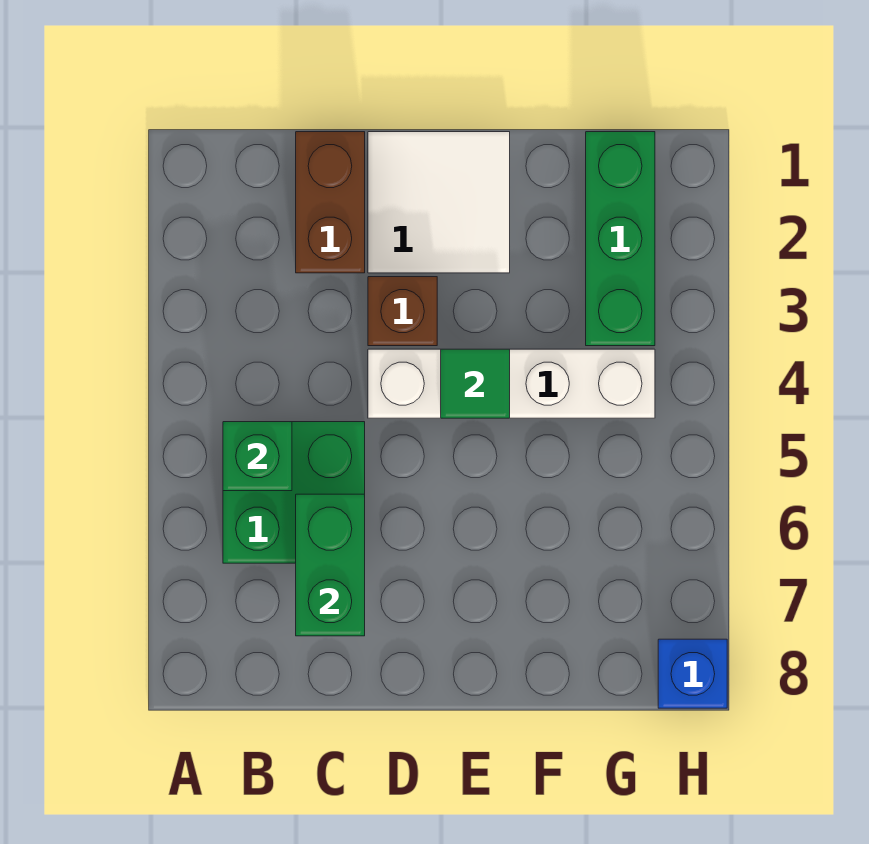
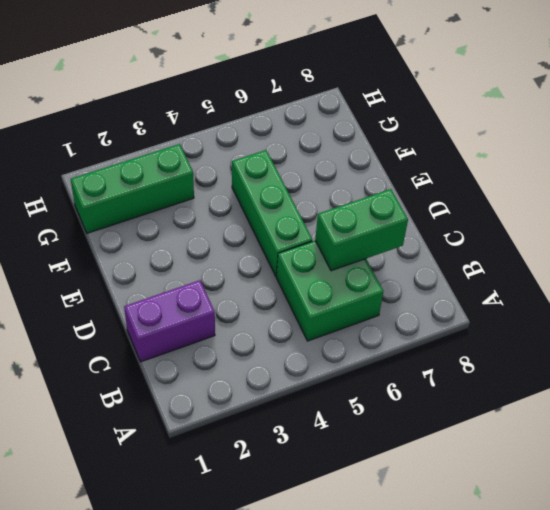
purple brick C1:C2 level 1 -> brown brick C1:C2 level 1
green brick D5:F5 level 1 -> none
none -> white tile D1:E2 level 1
none -> brown brick D3 level 1

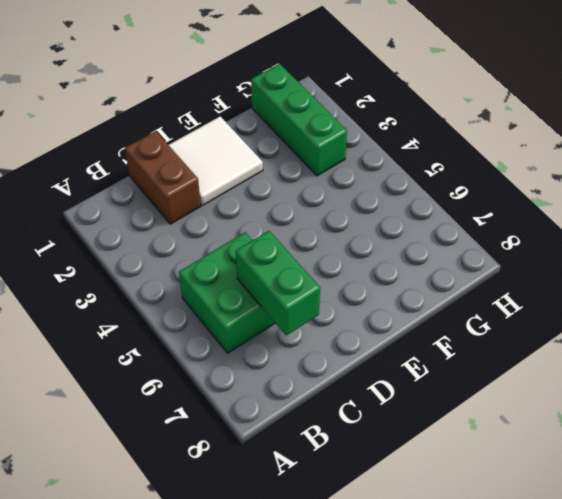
none -> brown brick D3 level 1
none -> white brick D4:G4 level 1

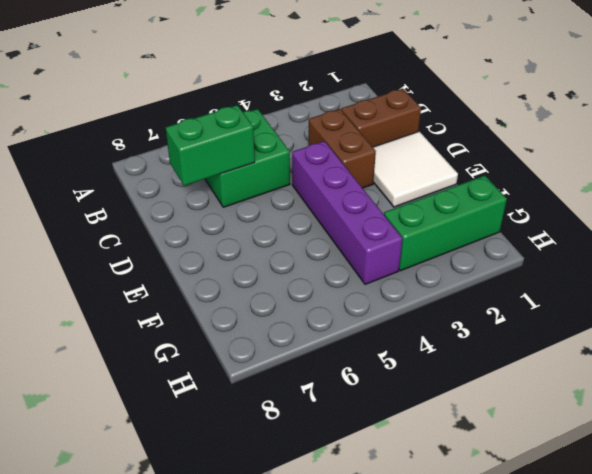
brown brick C3:D3 level 1 -> brown brick D3 level 1
purple brick D4:G4 level 1 -> white brick D4:G4 level 1
none -> blue brick H8 level 1
none -> green brick B5 level 2

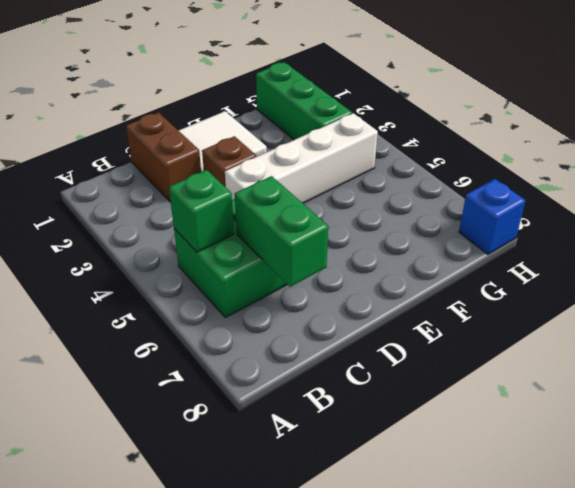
none -> green tile E4 level 2

